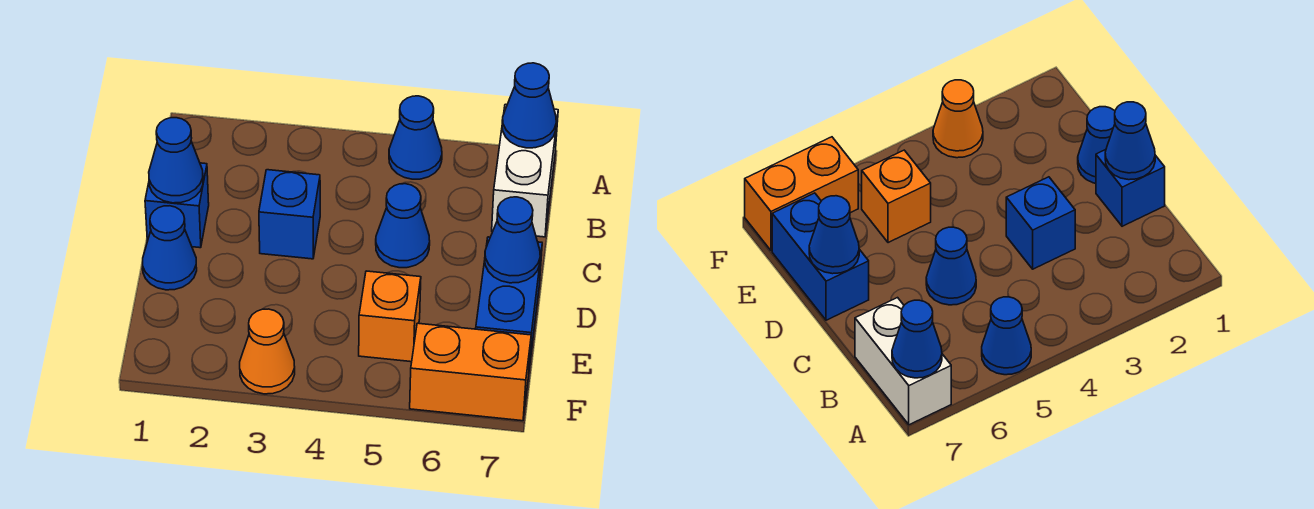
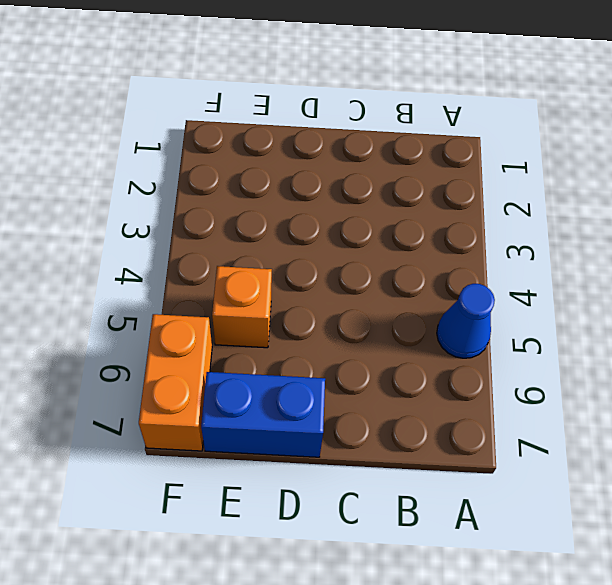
none -> white brick A7:B7 level 1
none -> blue brick C1 level 1
none -> blue brick C3 level 1

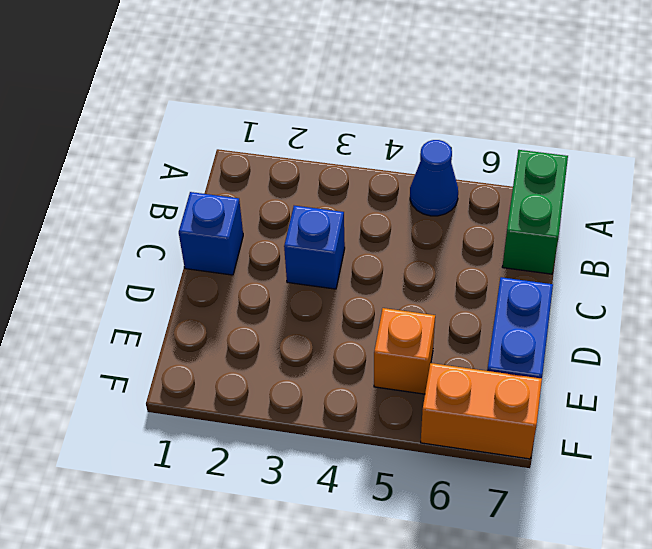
green brick A7:B7 level 1 -> white brick A7:B7 level 1
none -> blue cone C5 level 1
none -> blue cone D1 level 1
none -> orange cone F3 level 1

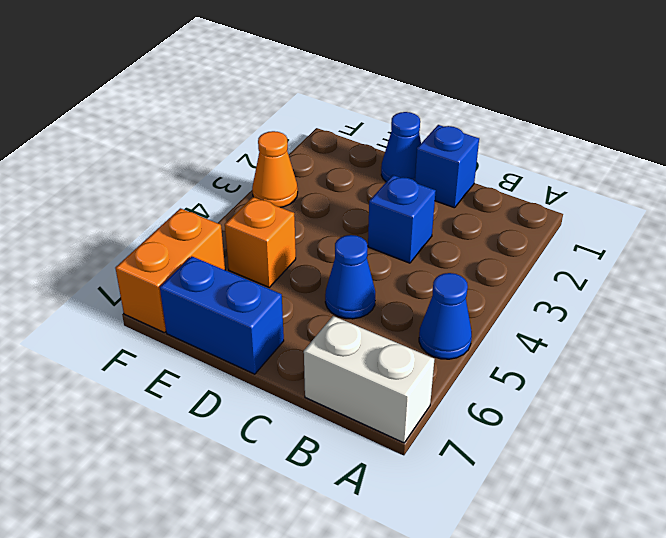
none -> blue cone A7 level 2
none -> blue cone C1 level 2
none -> blue cone D7 level 2

